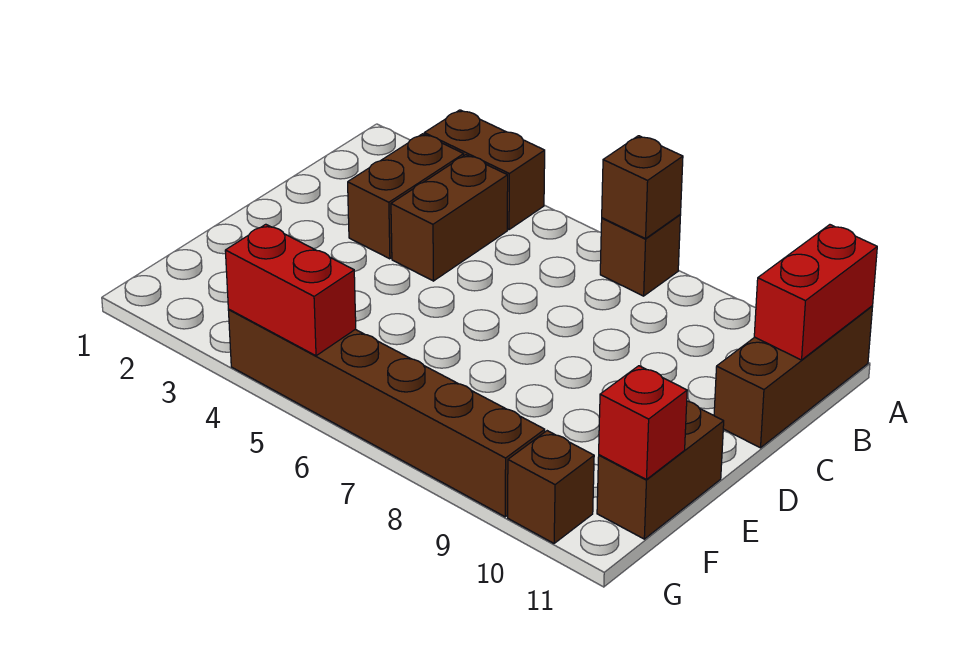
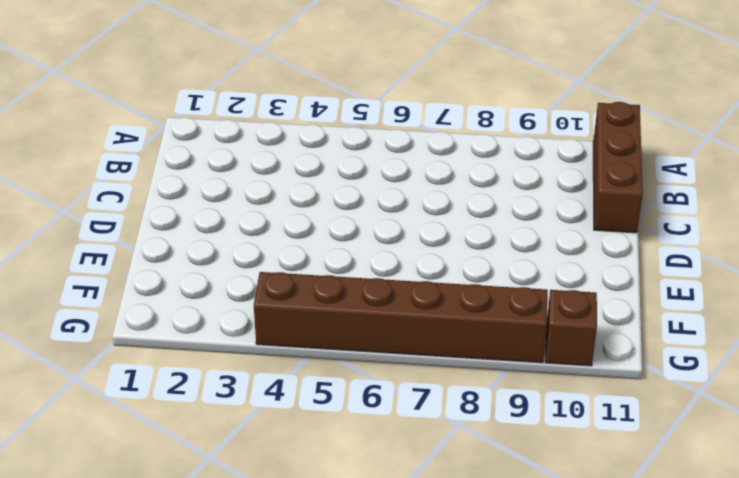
none -> brown brick A3:A4 level 1
none -> brown brick A7 level 1
none -> brown brick B3:C3 level 1

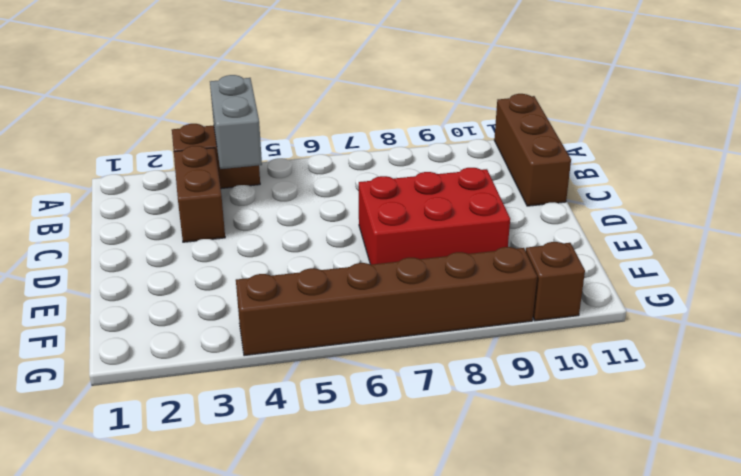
grey brick A4:B4 level 2 -> none
red brick D7:E9 level 1 -> none
none -> brown brick A7 level 1
none -> brown brick B4:C4 level 1
none -> brown brick E11:F11 level 1

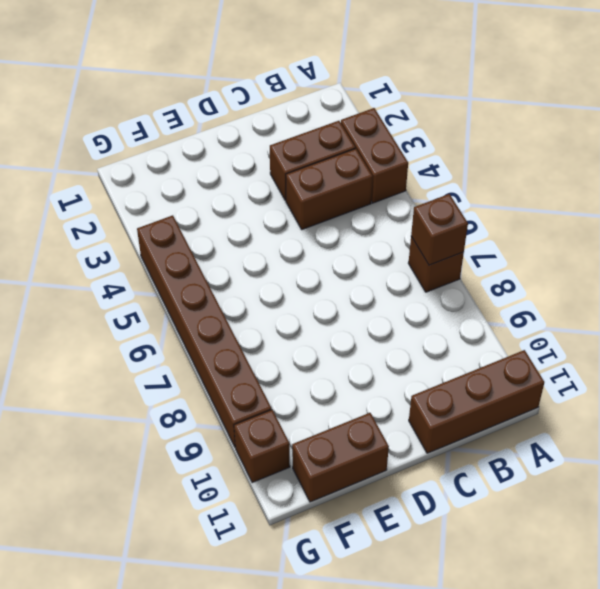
none -> red brick A11:B11 level 2
none -> red brick F11 level 2
none -> red brick G4:G5 level 2

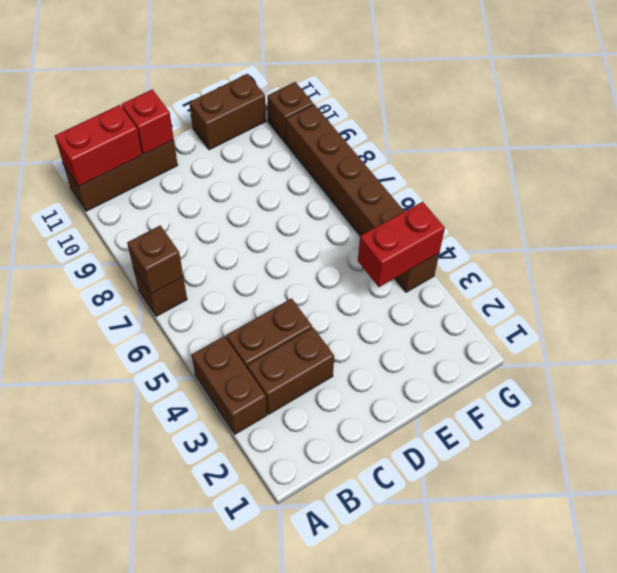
red brick C11 level 2 -> red brick F11 level 2
red brick F4:G4 level 2 -> red brick G4:G5 level 2

